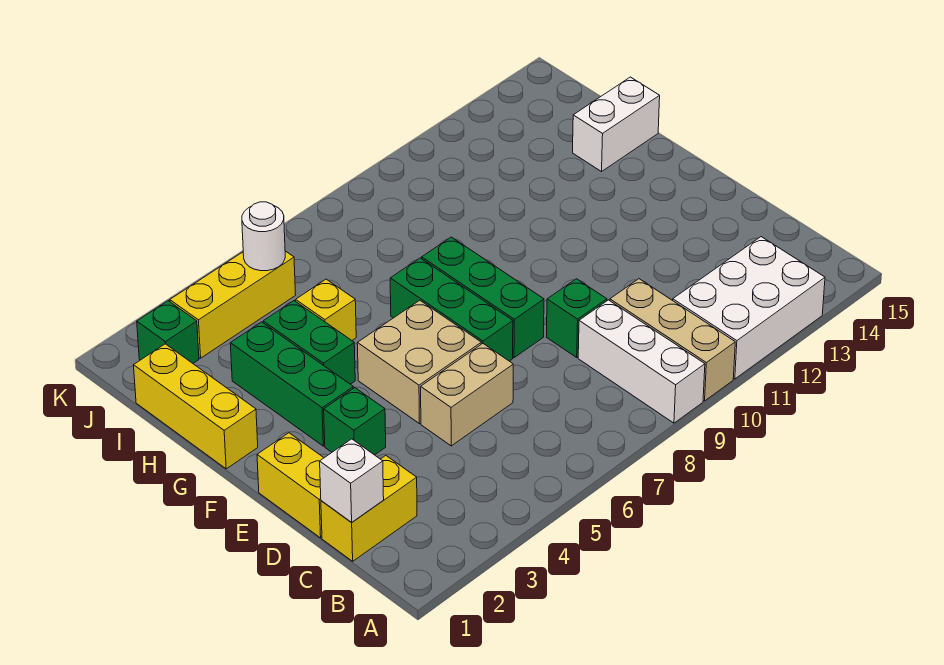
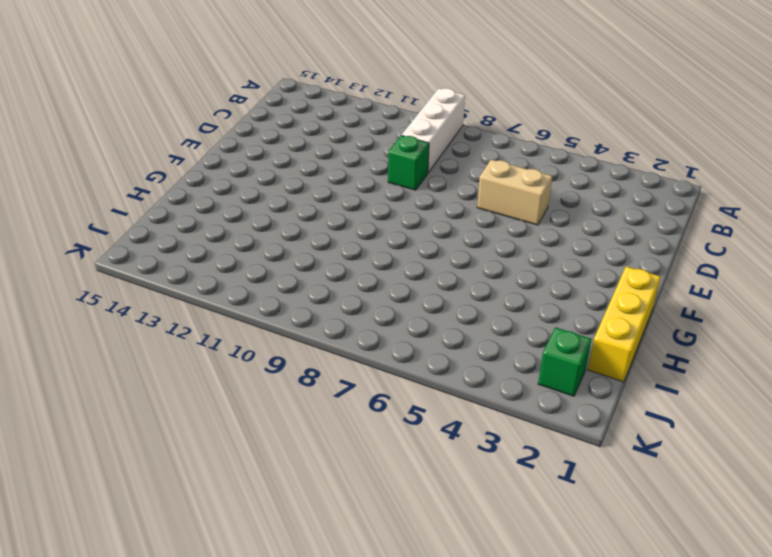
none -> tan brick A10:C10 level 1
none -> white brick A11:B13 level 1
none -> yellow brick C1:C2 level 1

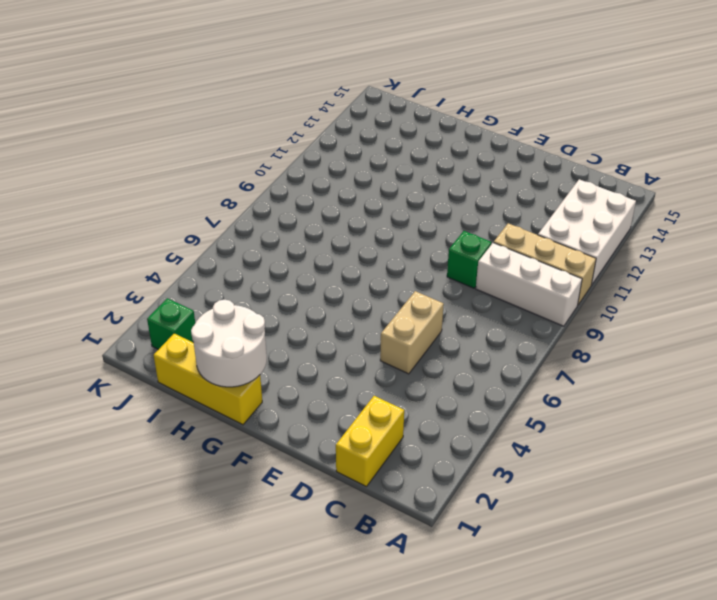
white round brick G1:H2 level 2 -> none
none -> yellow brick D1:E1 level 1
none -> green brick E3 level 1
none -> tan brick E5:F6 level 1

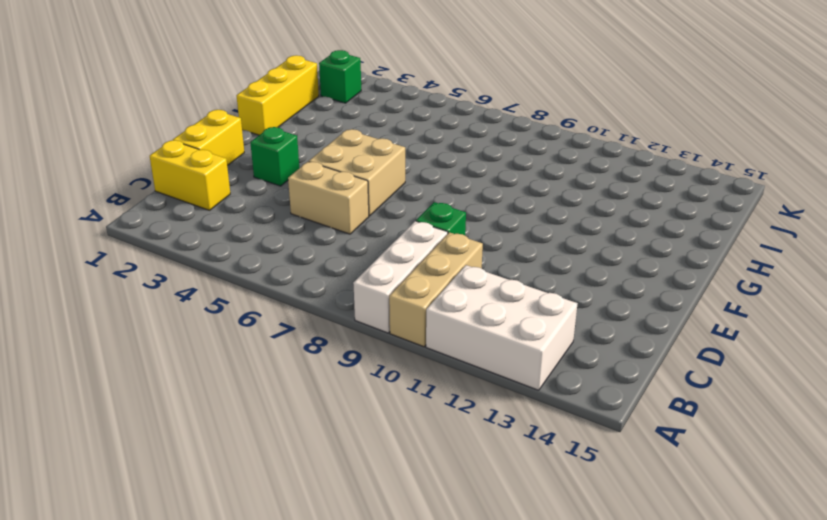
none -> green brick E7:G7 level 1
none -> green brick E8:G8 level 1
none -> green brick F3:H3 level 1

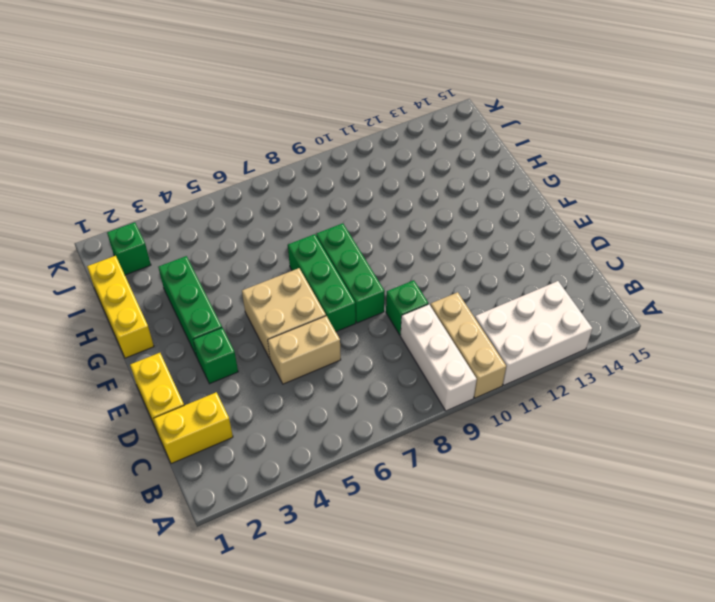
none -> green brick G4:H4 level 1
none -> yellow brick H5 level 1
none -> white brick H14:H15 level 1

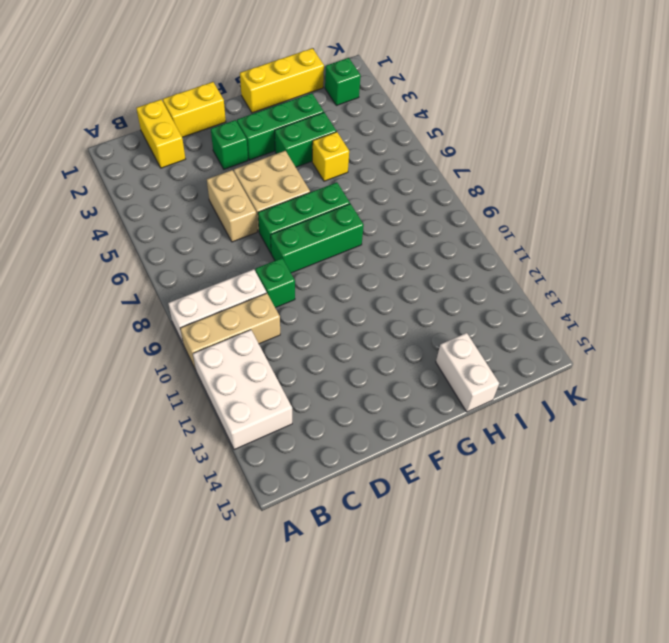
none -> yellow brick J3:J5 level 1
none -> white brick C1 level 2
none -> white round brick J5 level 2

